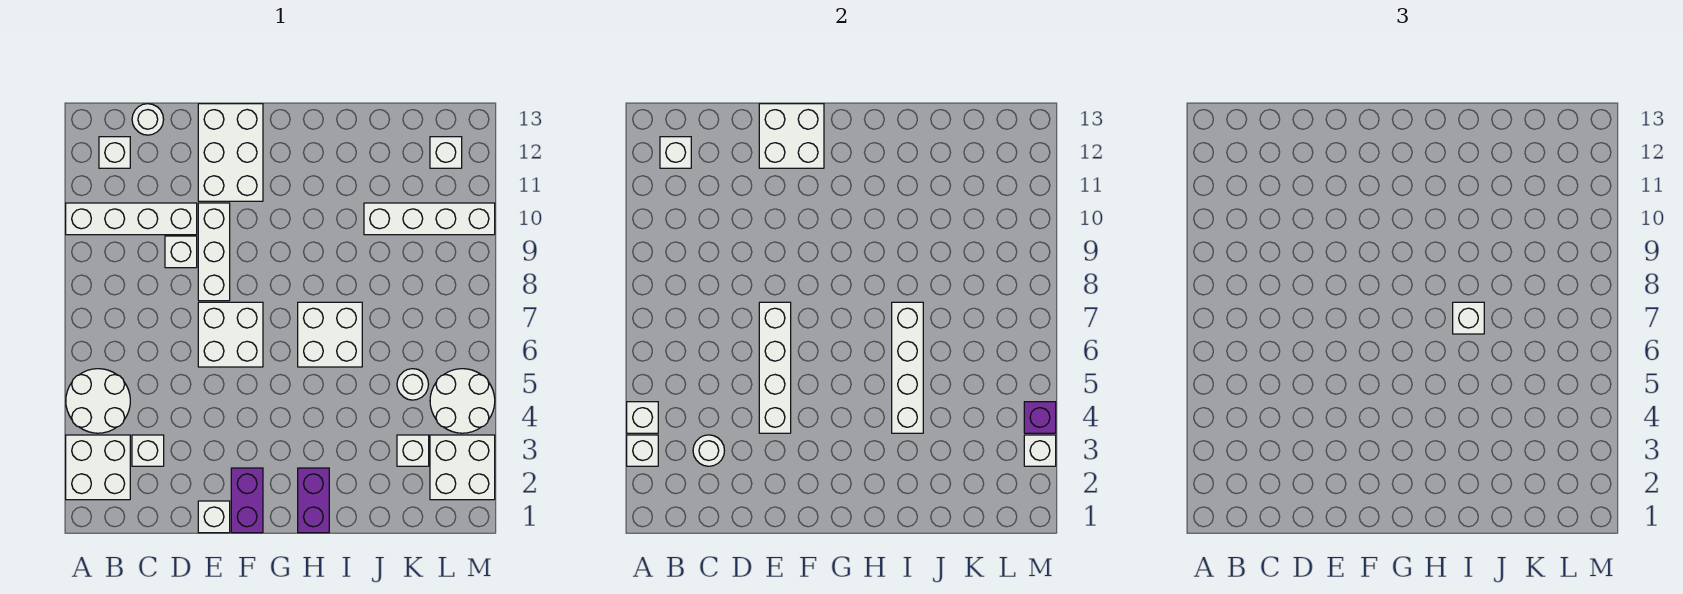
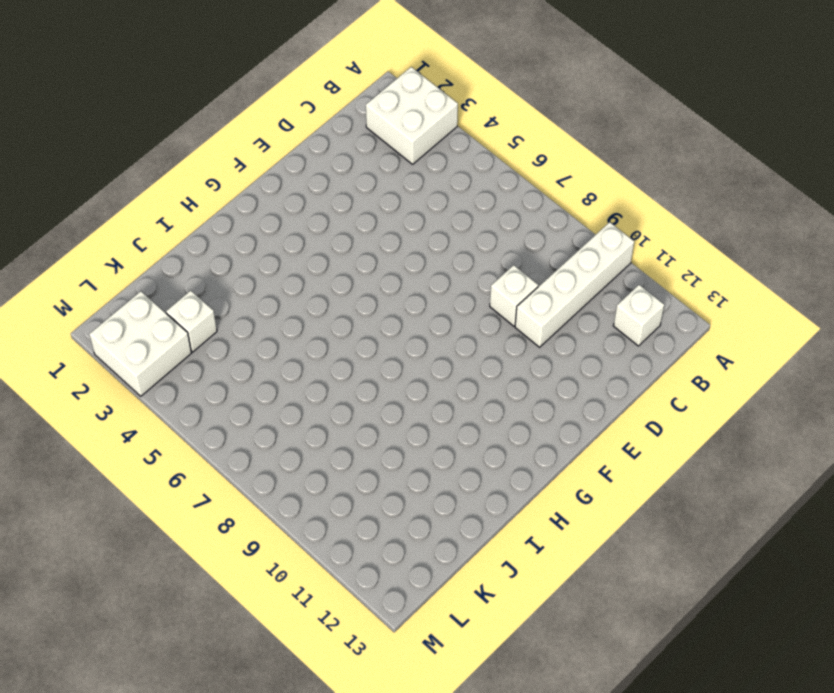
none -> white round brick A4:B5 level 1
none -> white brick C3 level 1
none -> white round brick C13 level 1
none -> white brick E1 level 1

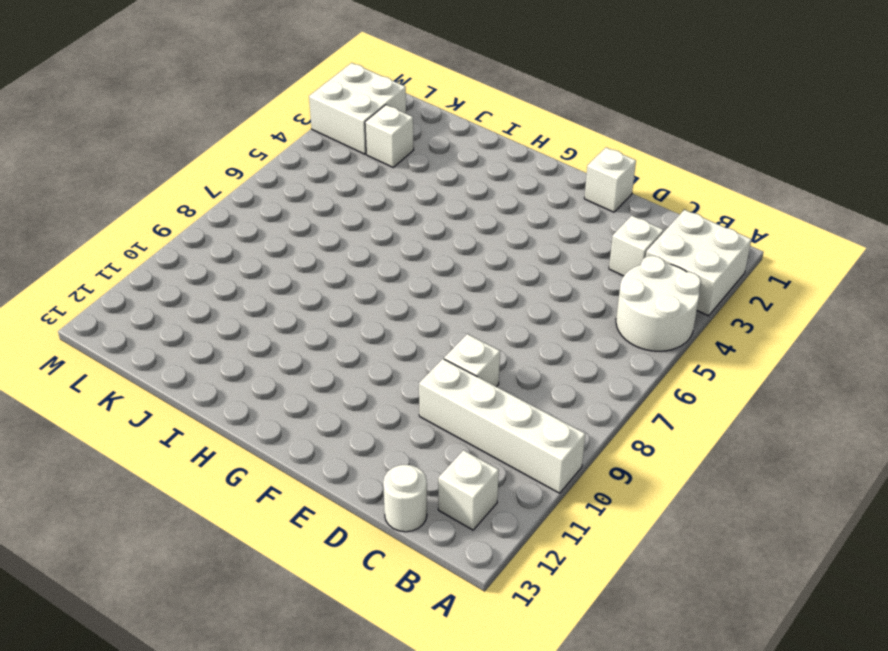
none -> white brick E6:F7 level 1
none -> white brick E8:E10 level 1
none -> white brick E11:F13 level 1
none -> purple brick F1:F2 level 1

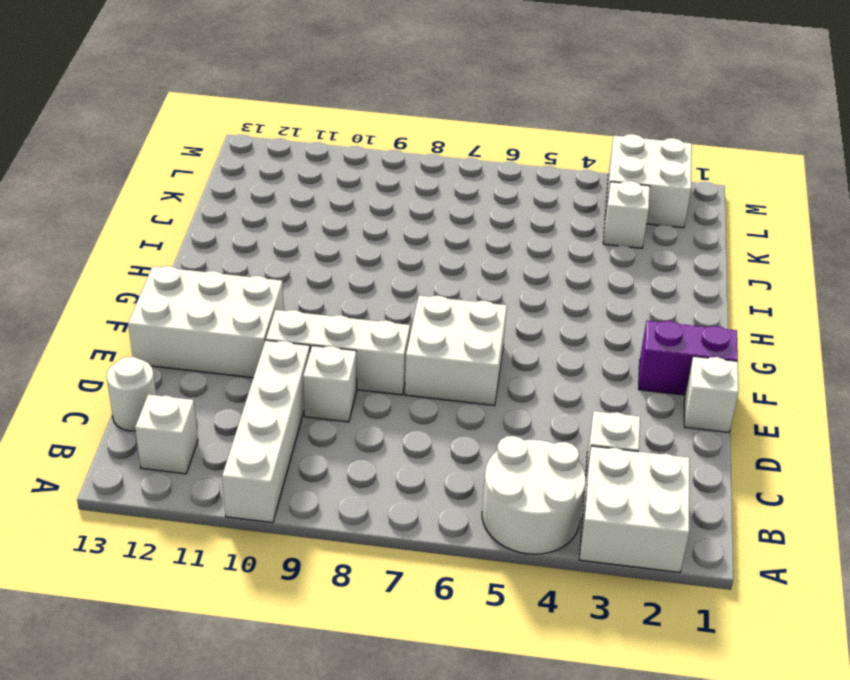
none -> purple brick H1:H2 level 1
none -> white brick H6:I7 level 1
none -> white brick J10:M10 level 1
none -> white round brick K5 level 1

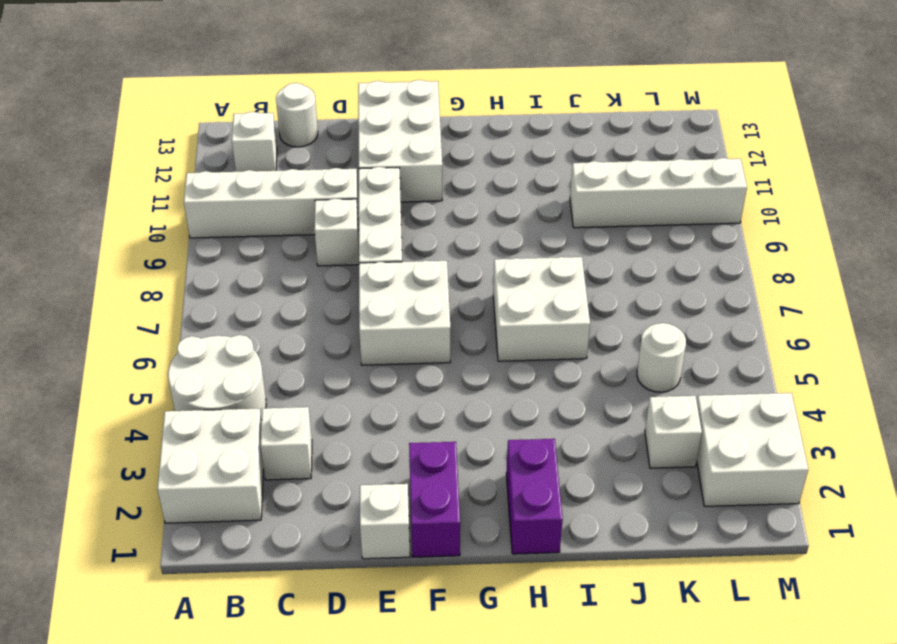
none -> white round brick L4:M5 level 1
none -> white brick L12 level 1
none -> white brick A3 level 2
none -> white brick A4 level 2

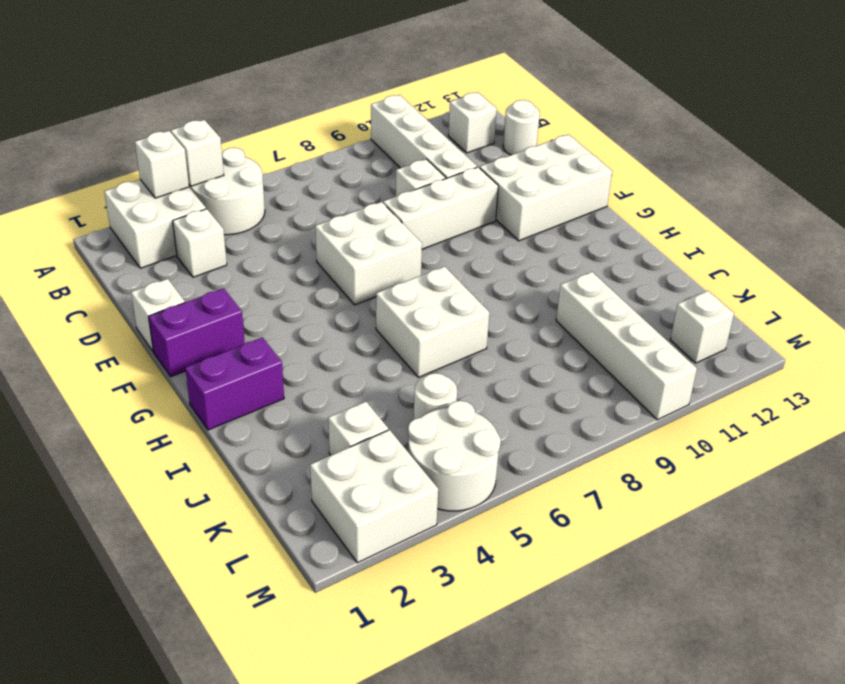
none -> white brick B12 level 2
none -> white round brick C3 level 2
none -> white brick E4:E7 level 2
none -> white brick E12:F13 level 2

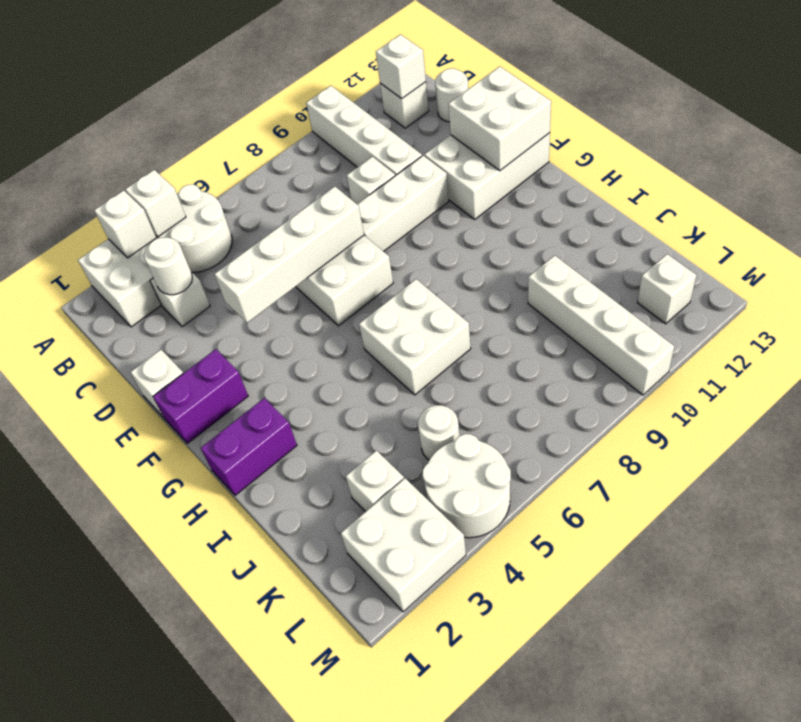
none -> white brick I4:I7 level 2
none -> white brick M3 level 2
none -> purple brick M4 level 2
none -> white brick I7 level 3

